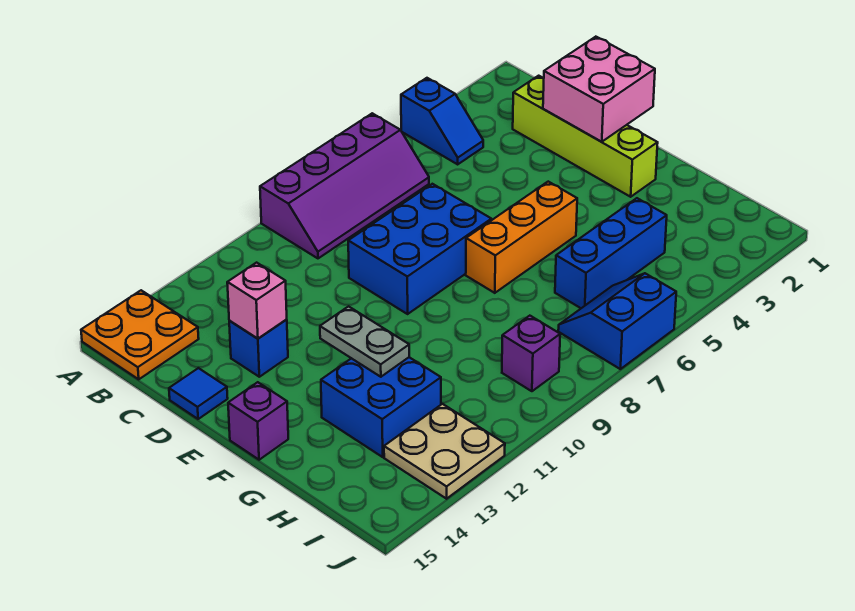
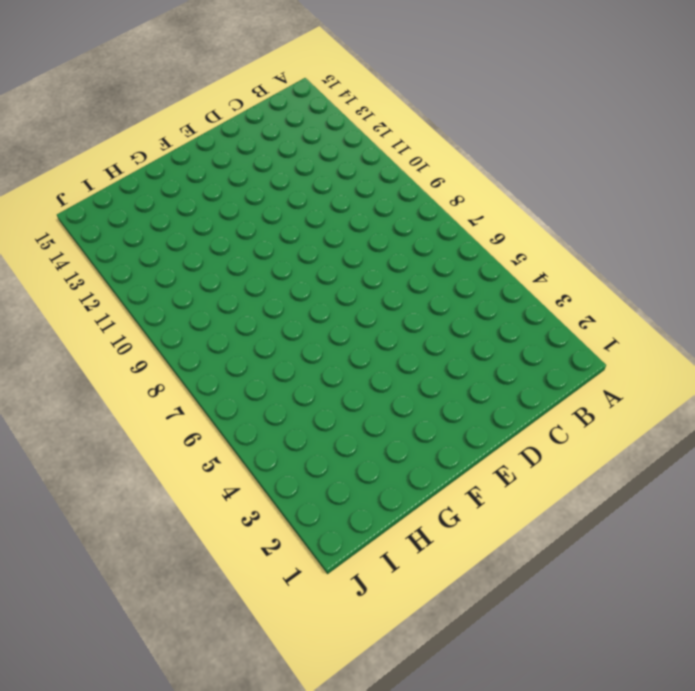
none -> blue slope A4:B4 level 1 top A
none -> purple slope A6:B9 level 1 top A
none -> orange plate A14:B15 level 1

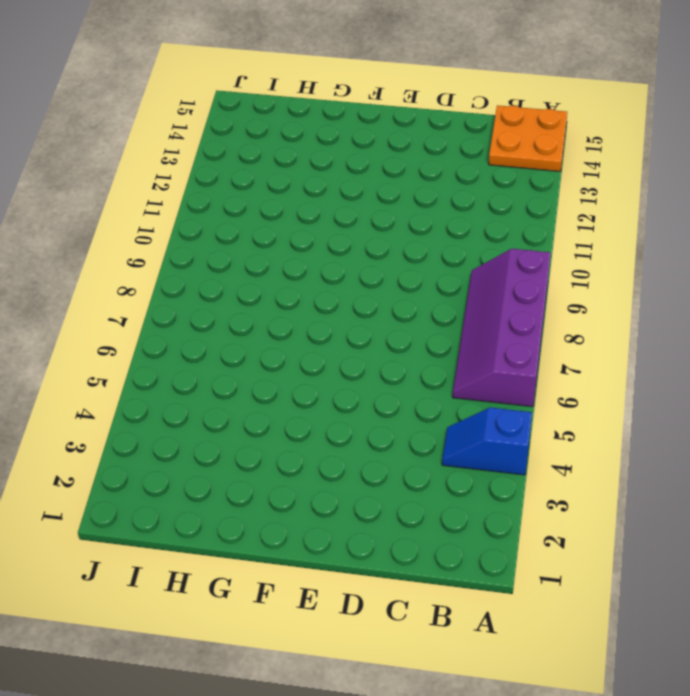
none -> lime brick C2:F2 level 1
none -> blue brick D7:E9 level 1
none -> blue brick D13 level 1

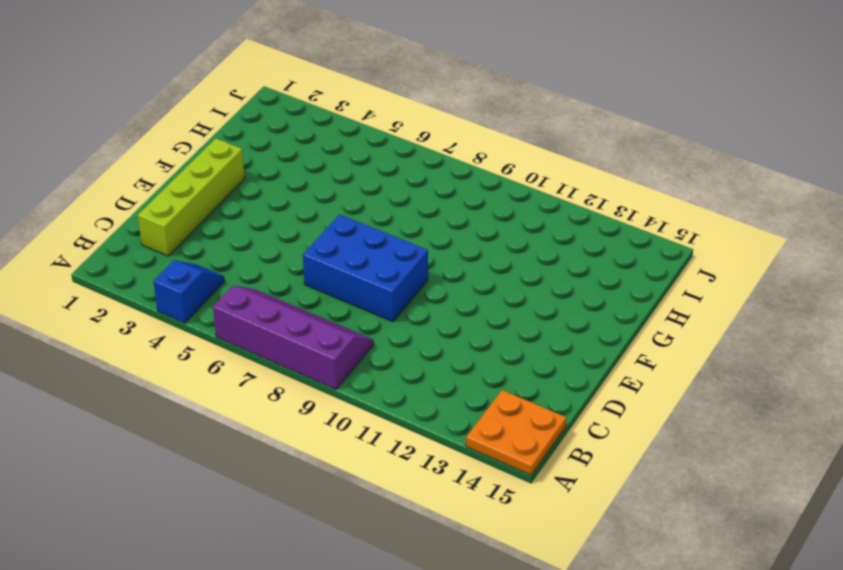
none -> blue brick D13 level 1
none -> blue tile D15 level 1
none -> orange brick F5:F7 level 1

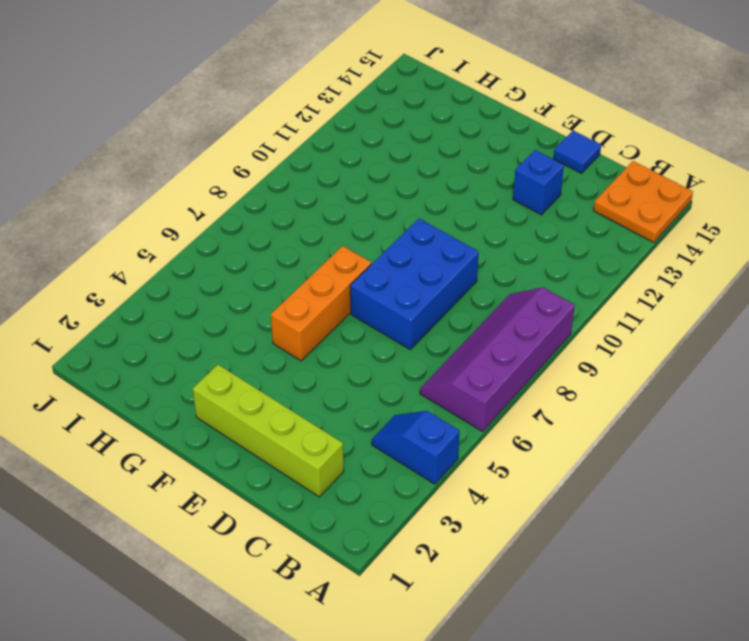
none -> purple brick F15 level 1
none -> blue brick G12:H13 level 1
none -> blue brick H4:H6 level 1

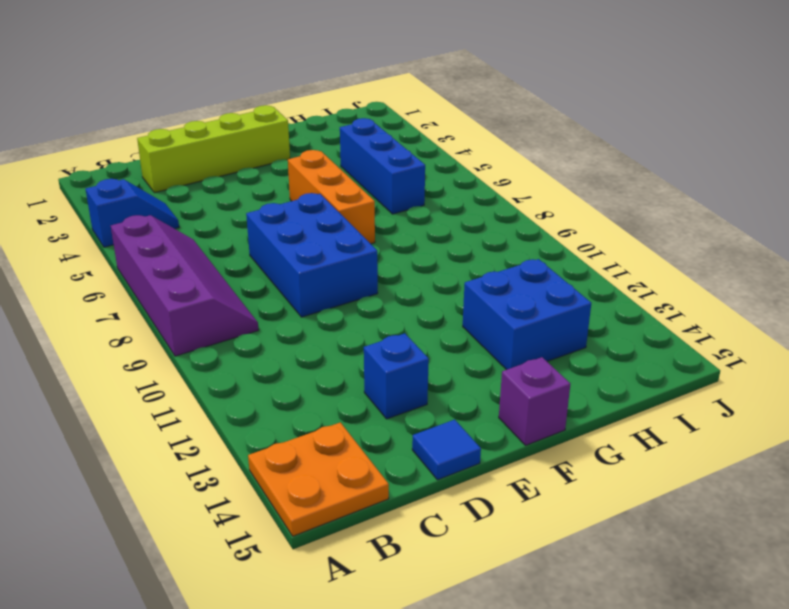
none -> blue slope I6:J7 level 1 top J
none -> purple brick I9 level 1
none -> tan plate I12:J13 level 1

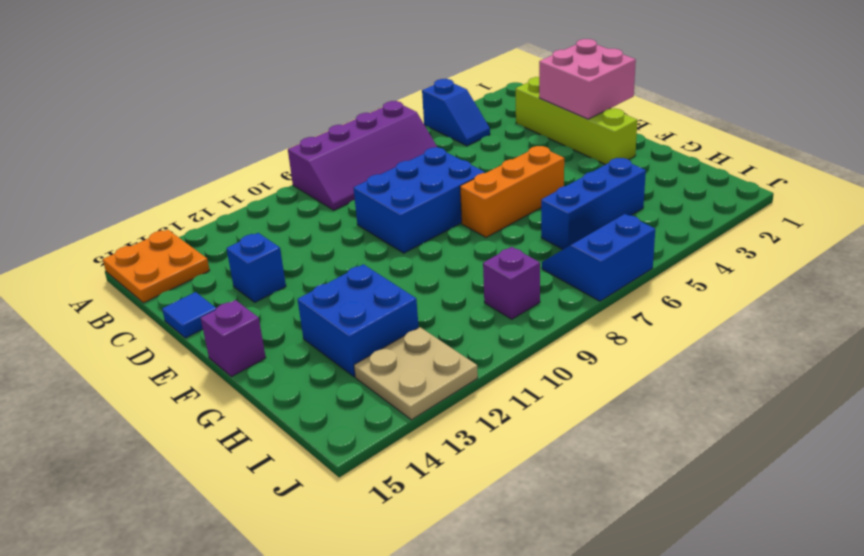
none -> pink brick D13 level 2
none -> grey plate F12:G12 level 2

